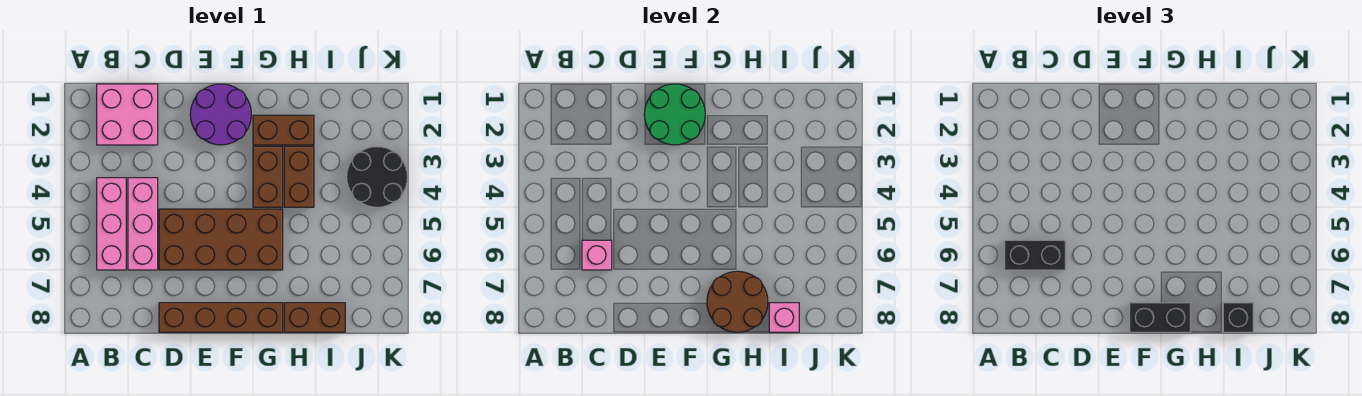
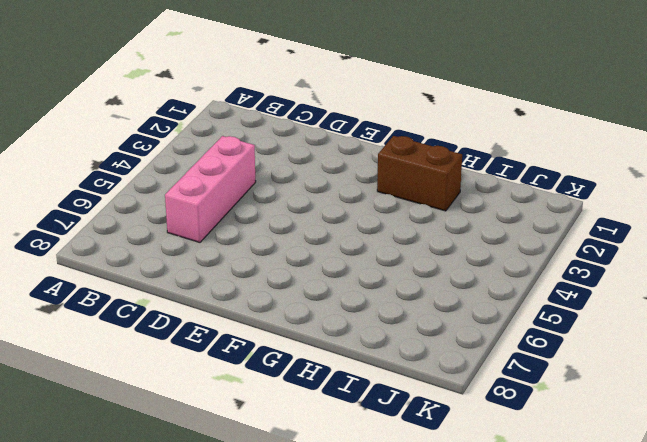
none -> pink brick B1:C2 level 1
none -> pink brick B4:B6 level 1
none -> brown brick D5:G6 level 1

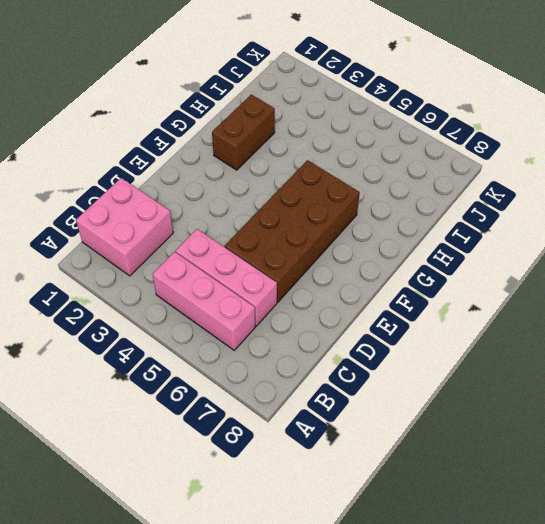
none -> brown brick D8:G8 level 1
none -> purple round brick E1:F2 level 1
none -> brown brick G3:G4 level 1

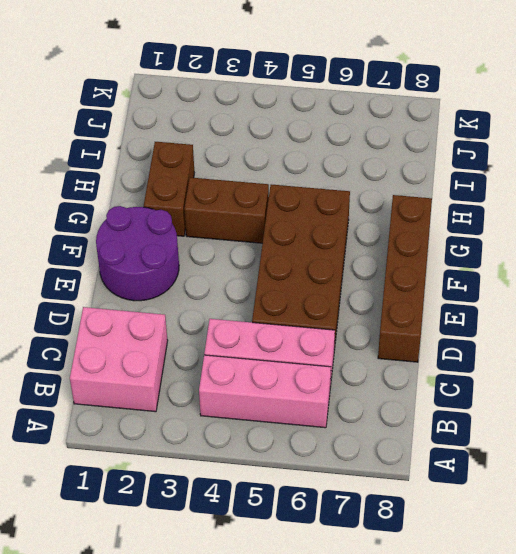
none -> brown brick H3:H4 level 1
none -> brown brick H8:I8 level 1
none -> black round brick J3:K4 level 1

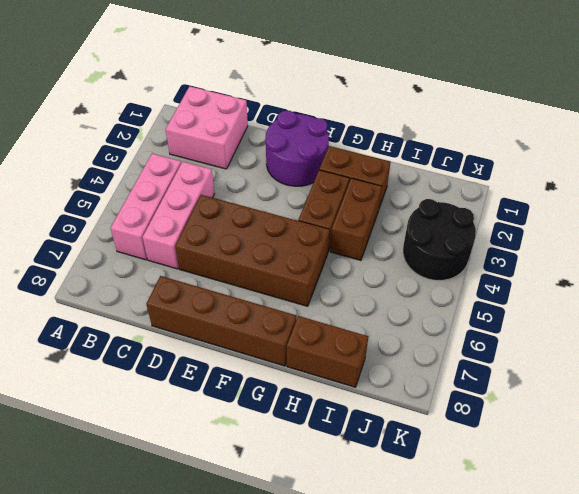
none -> pink brick C6 level 2
none -> green round brick E1:F2 level 2
none -> brown round brick G7:H8 level 2

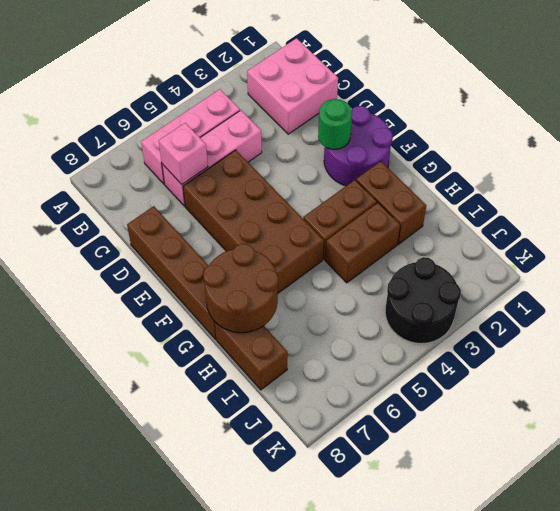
green round brick E2 level 2 -> green round brick E1:F2 level 2
none -> pink brick I8 level 2
none -> black brick B6:C6 level 3
none -> black brick F8:G8 level 3

